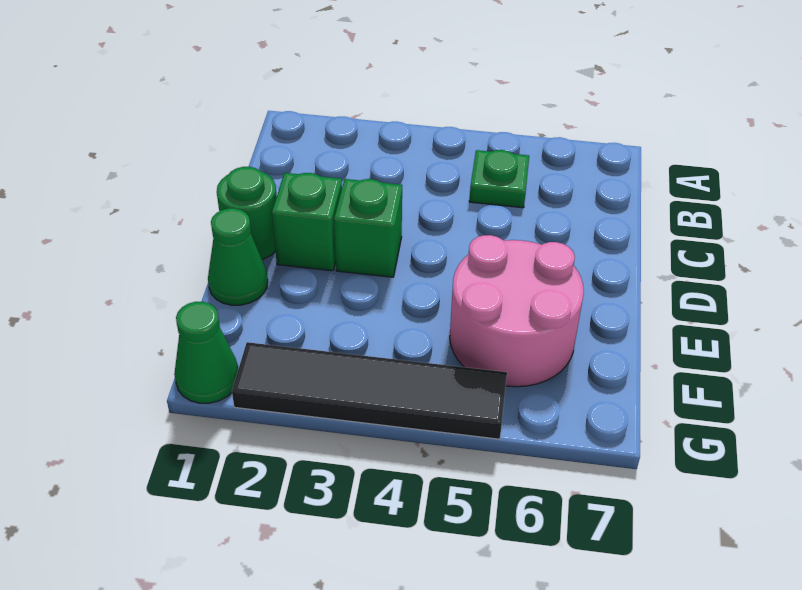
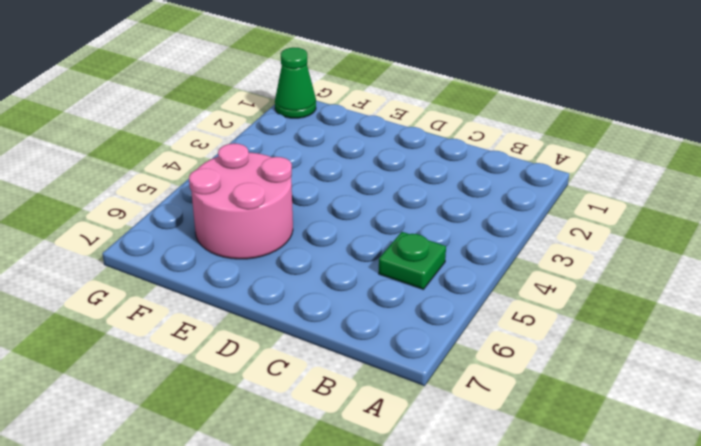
none -> green round brick D1 level 1
none -> green brick D2 level 1

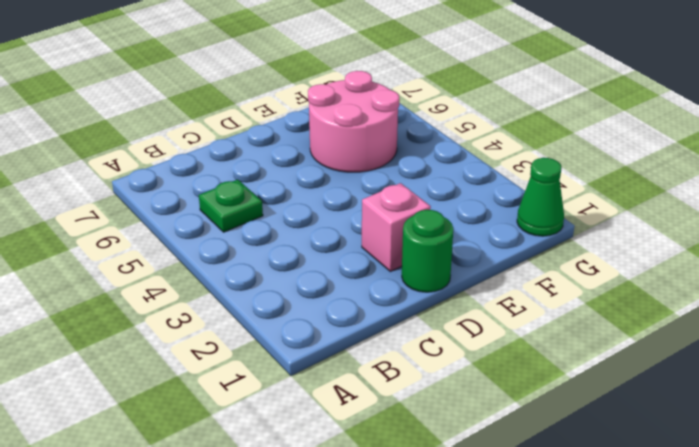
pink brick D2 level 1 -> green brick D2 level 1
none -> green brick D3 level 1
none -> green cone E1 level 1

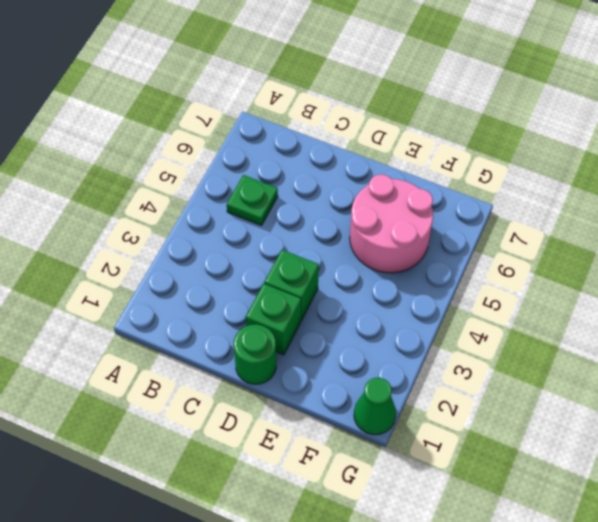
none -> green cone E1 level 1
none -> black tile G2:G5 level 1

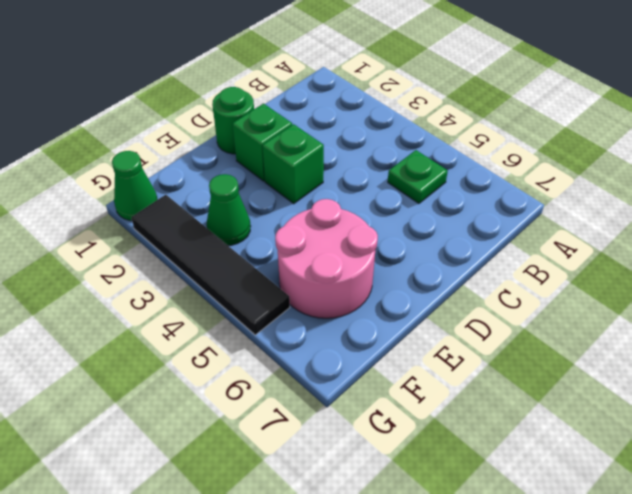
green cone F3 level 1 -> green cone E1 level 1

